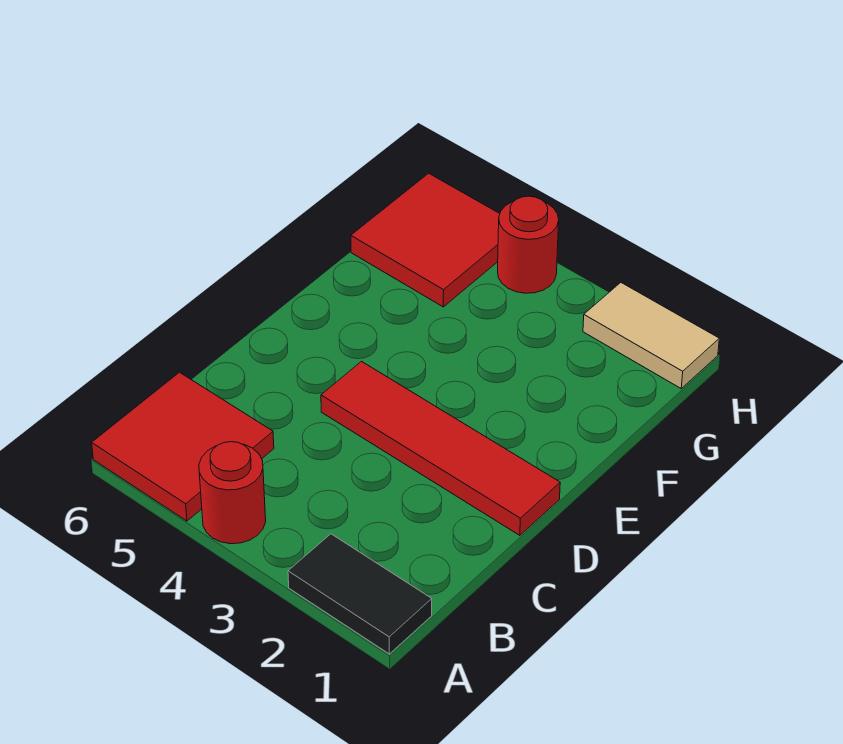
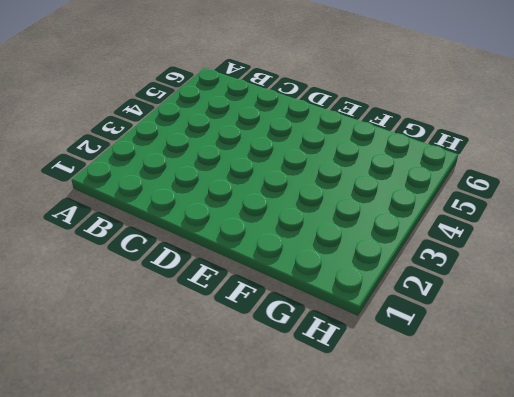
none -> black tile A1:A2 level 1
none -> red round brick A4 level 1

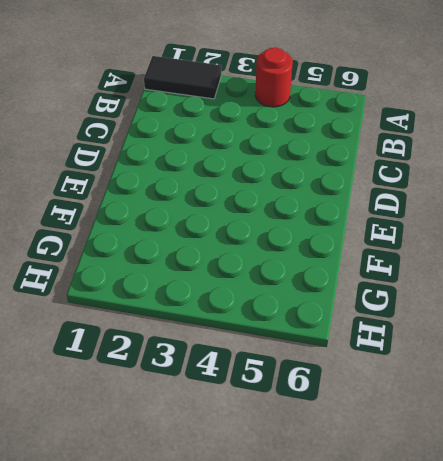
none -> red tile A5:B6 level 1
none -> red tile D1:D4 level 1

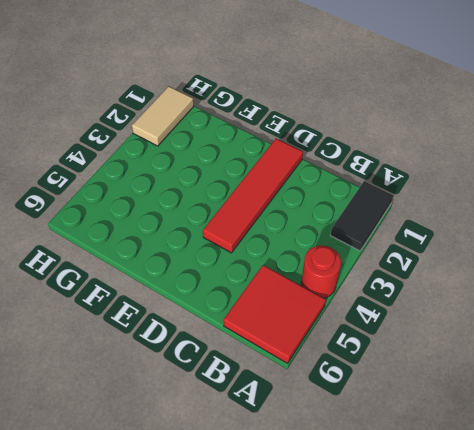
none -> red tile G5:H6 level 1
none -> red round brick H4 level 1

